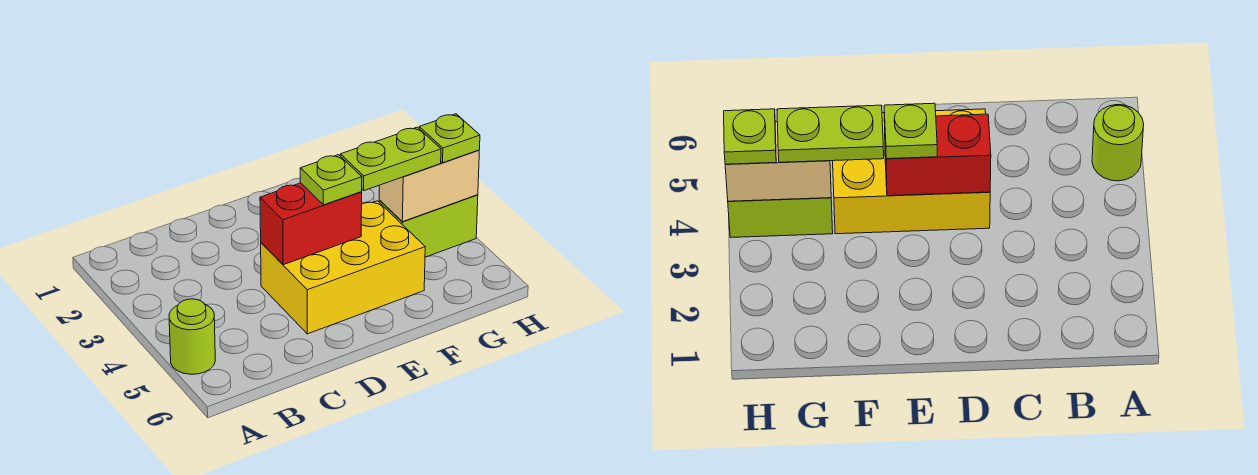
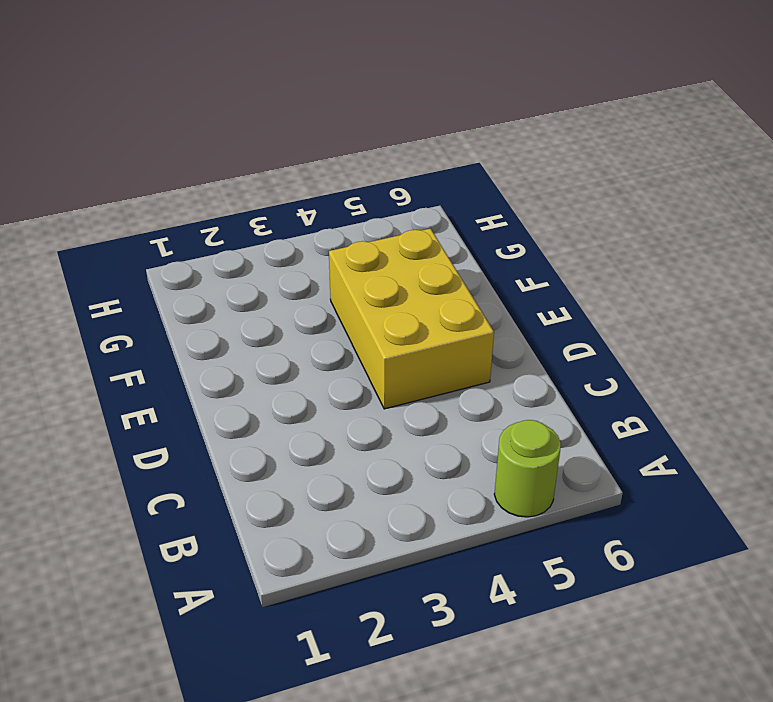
none -> lime brick G4:H4 level 1
none -> red brick D4:E4 level 2

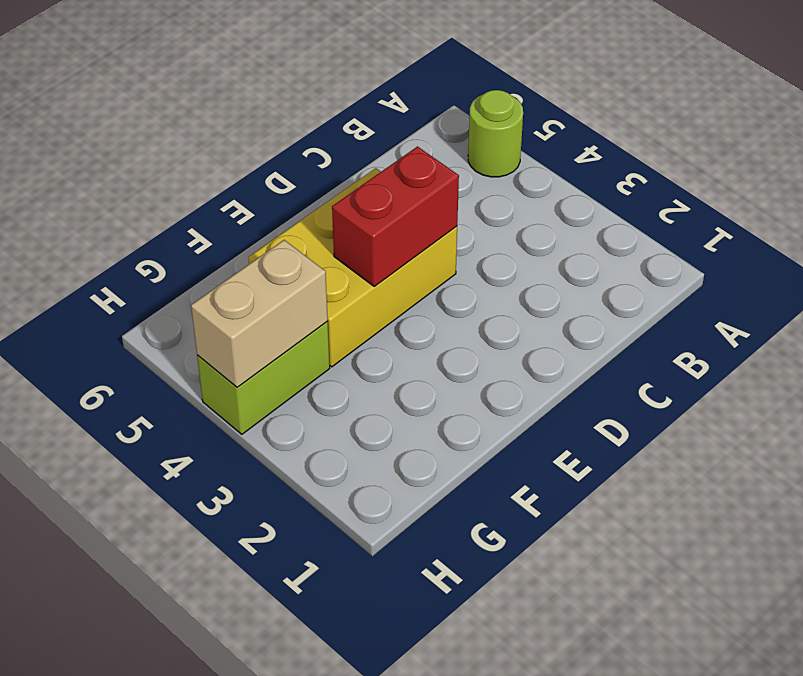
none -> lime plate E4 level 3
none -> lime plate F4:G4 level 3

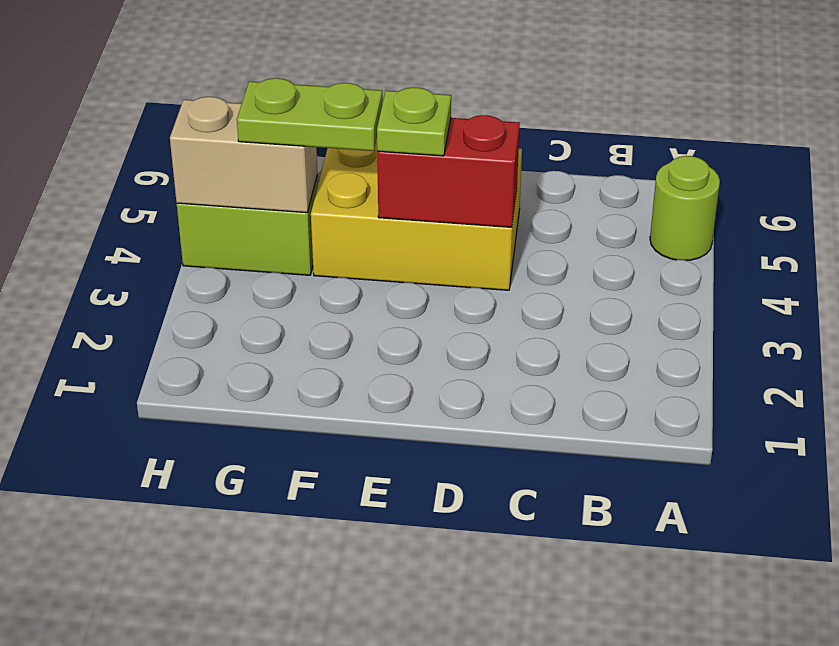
none -> lime plate H4 level 3

